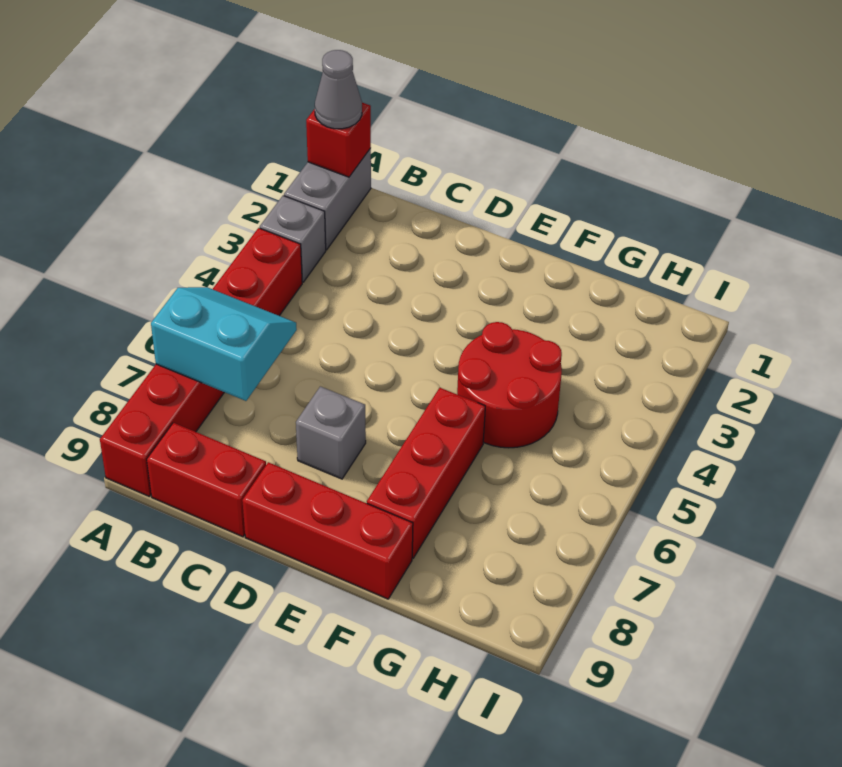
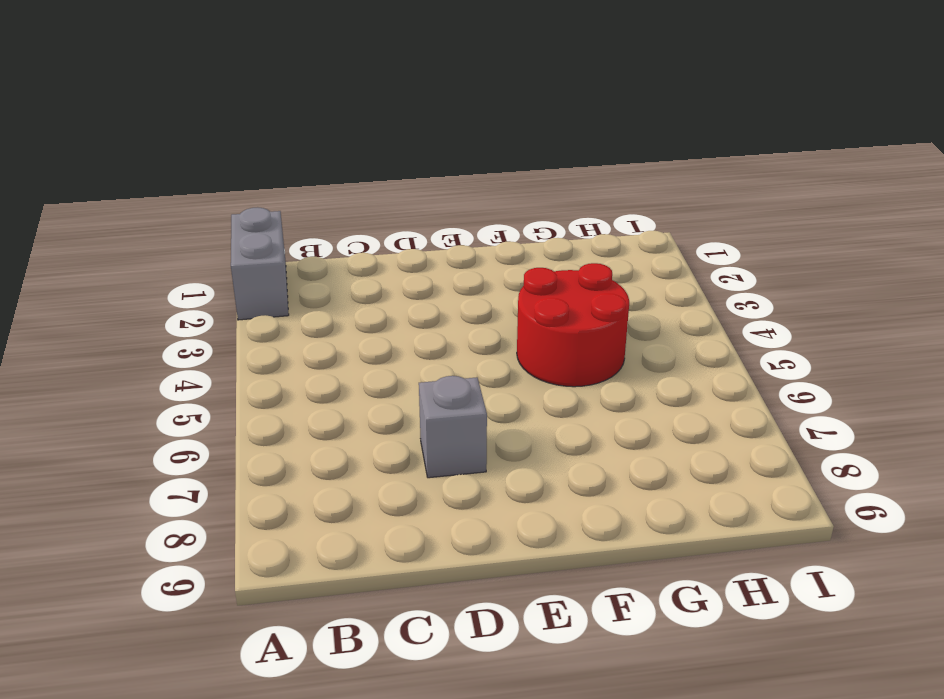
none -> grey brick A3 level 1
none -> red brick A4:A9 level 1

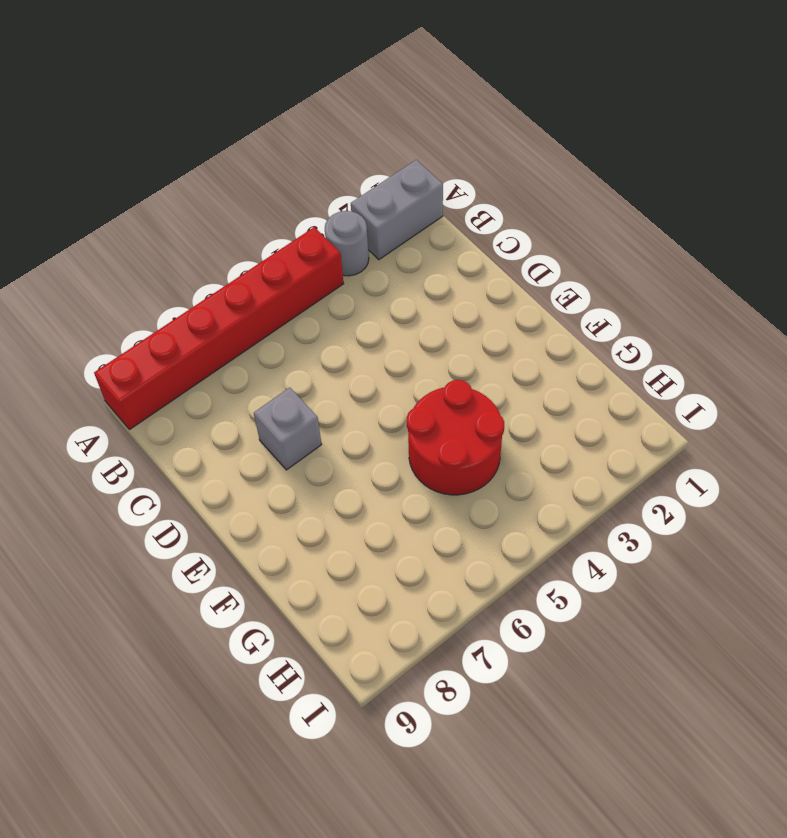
grey round brick A3 level 1 -> grey brick A3 level 1
none -> red brick B9:C9 level 1
none -> red brick D9:F9 level 1

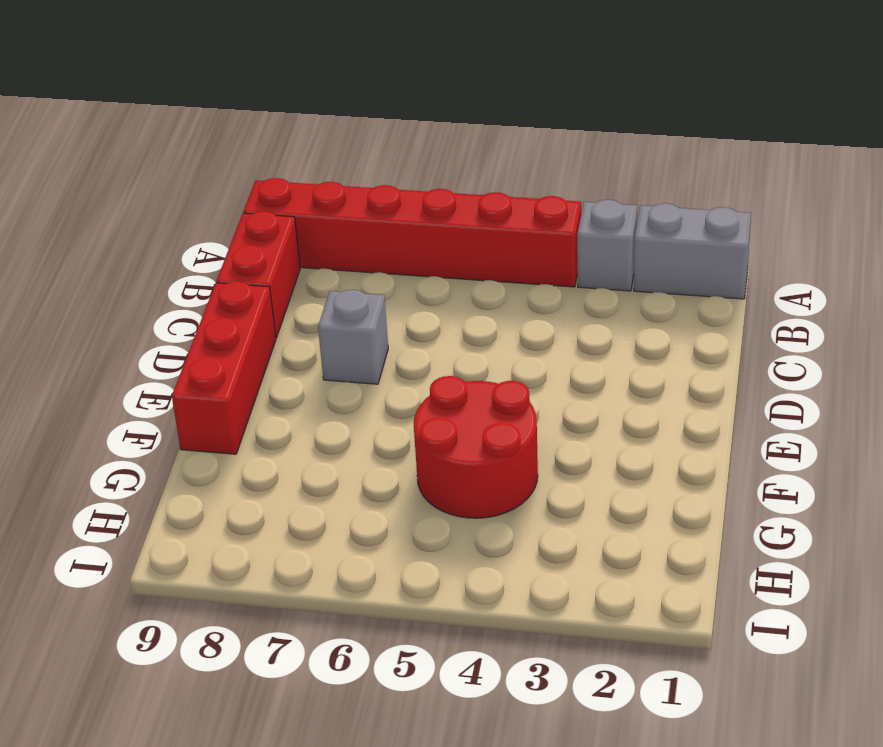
none -> red brick F6:F8 level 1
none -> red brick A1 level 2

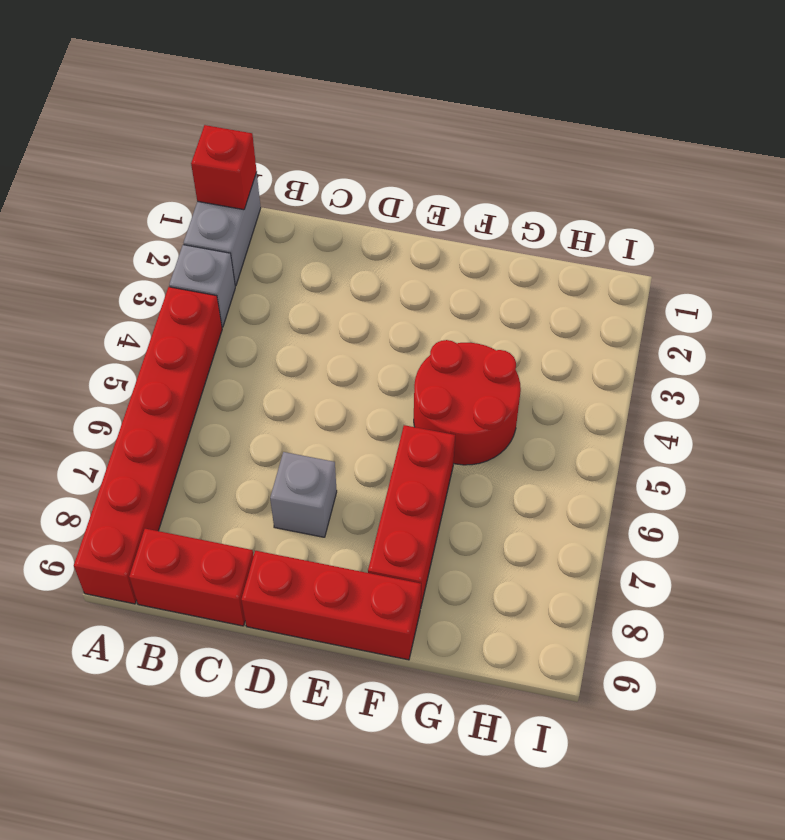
none -> cyan slope A6:B7 level 2 top 7
none -> grey cone A1 level 3

